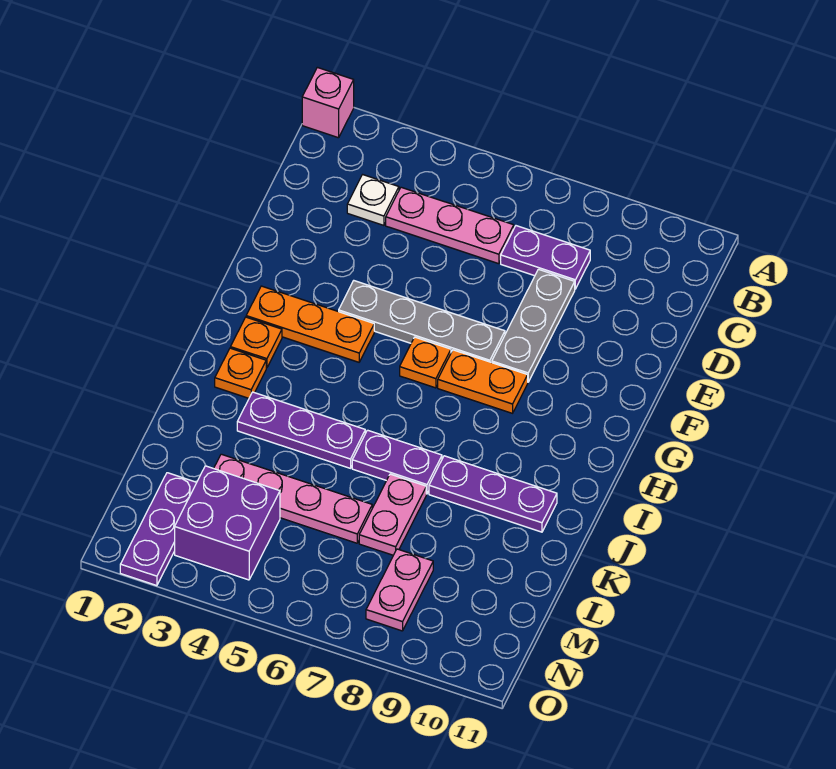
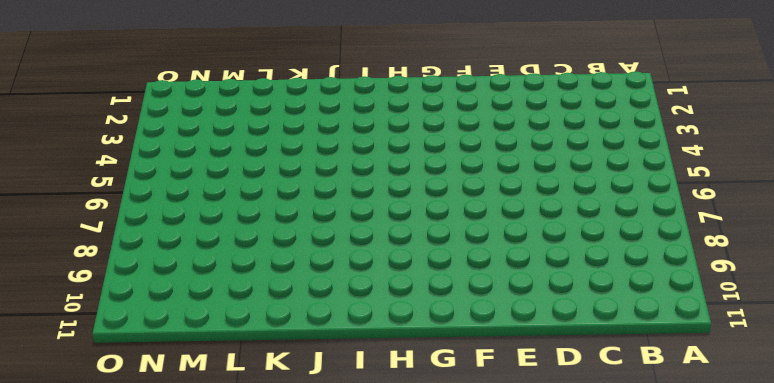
none -> pink brick A1 level 1
none -> white plate C3 level 1
none -> pink plate C4:C6 level 1

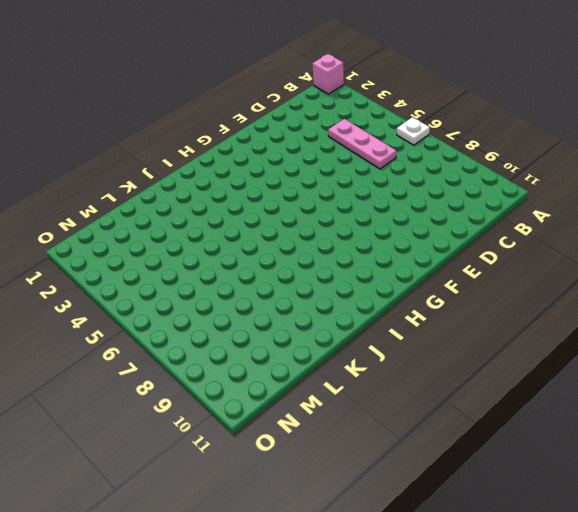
white plate A6 level 1 -> white plate C3 level 1
none -> purple plate C7:C8 level 1
none -> grey plate D8:F8 level 1
none -> grey plate F4:F7 level 1

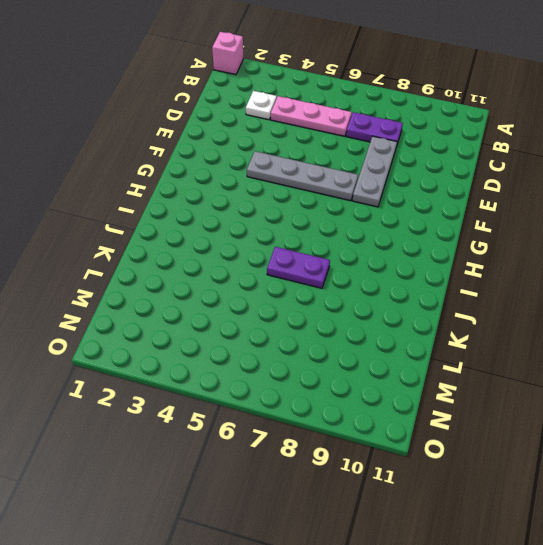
none -> orange plate G2:G4 level 1
none -> orange plate G6 level 1
none -> orange plate G7:G8 level 1

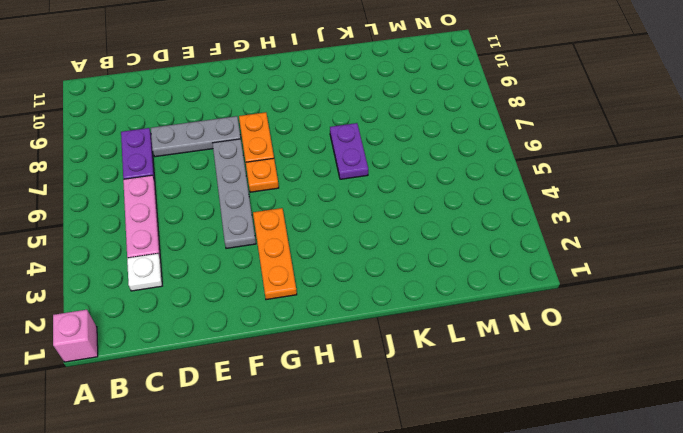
none -> orange plate H2 level 1
none -> orange plate I2 level 1
none -> purple plate J3:J5 level 1

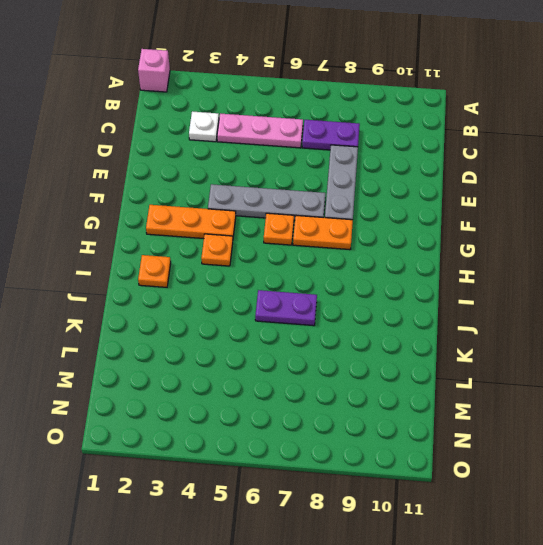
orange plate H4 level 1 -> orange plate H2 level 1
none -> purple plate J3:J5 level 1
none -> purple plate J8:J10 level 1
none -> pink plate K7:L7 level 1

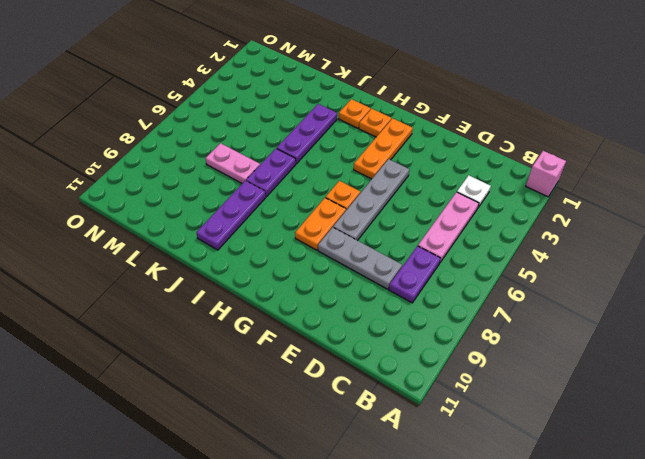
none -> pink plate L3:L6 level 1
none -> purple plate M2:O2 level 1
none -> purple brick M3:N4 level 1

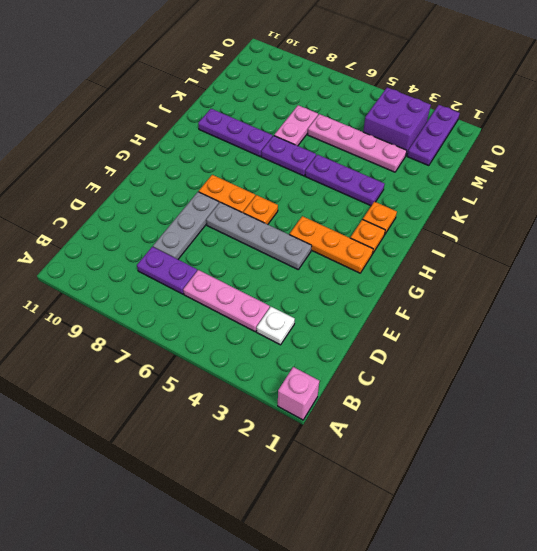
none -> pink plate M8:N8 level 1

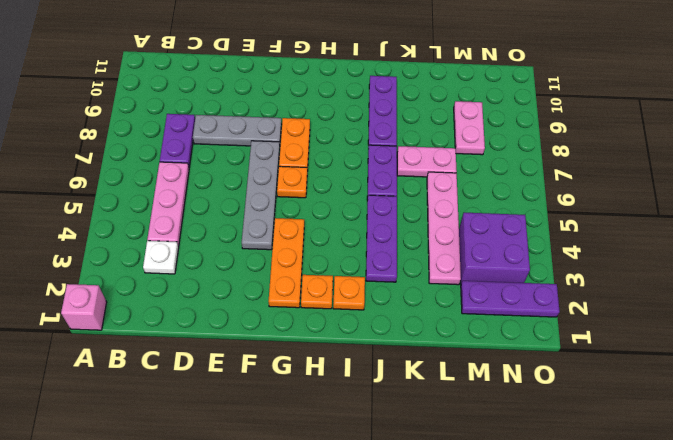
pink plate M8:M9 level 1 -> pink plate M8:N8 level 1

